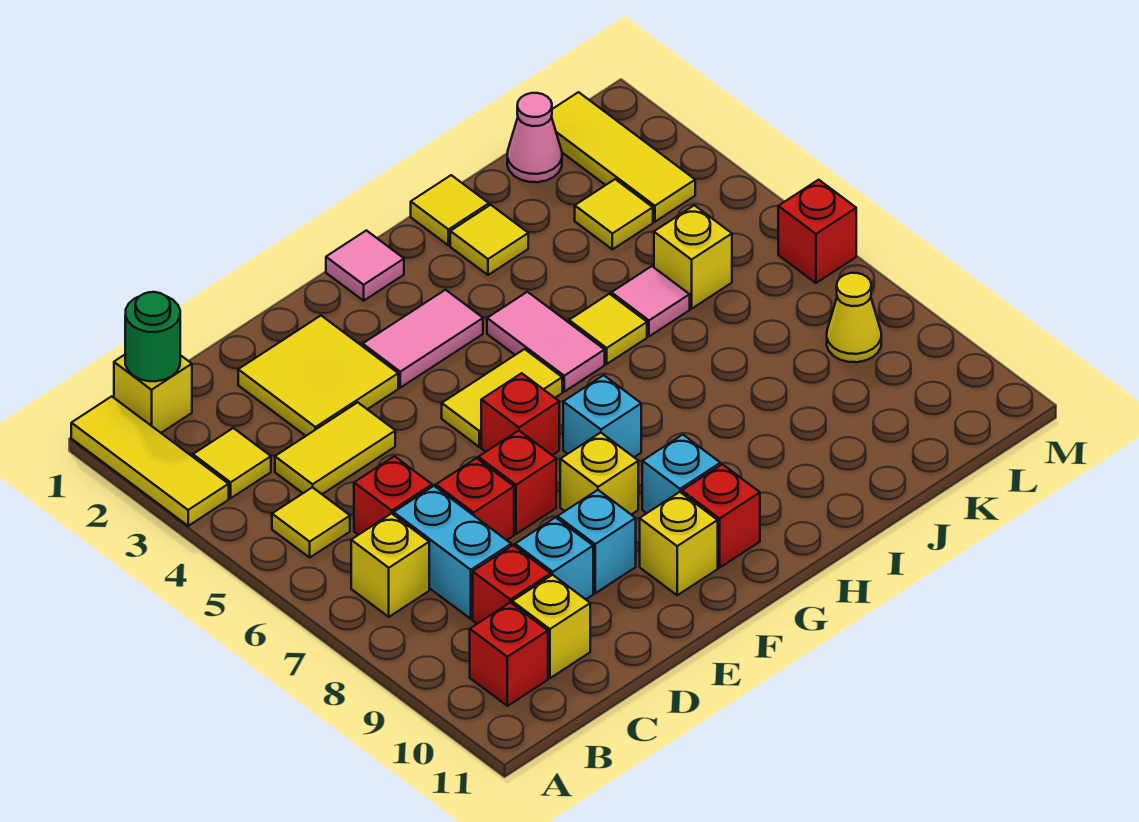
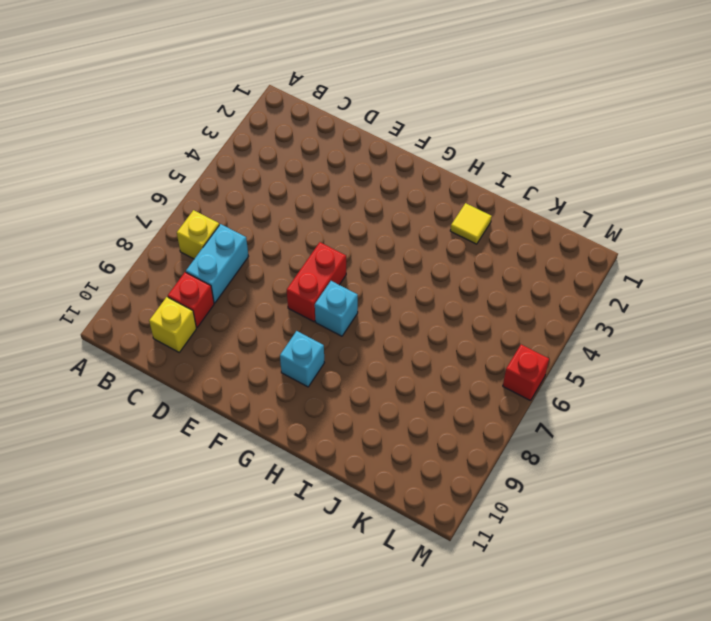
red brick F6:F7 level 1 -> red brick F6 level 1
none -> yellow tile A1:A3 level 1
none -> yellow brick B1 level 1
none -> yellow tile B3 level 1
none -> yellow tile B5 level 1

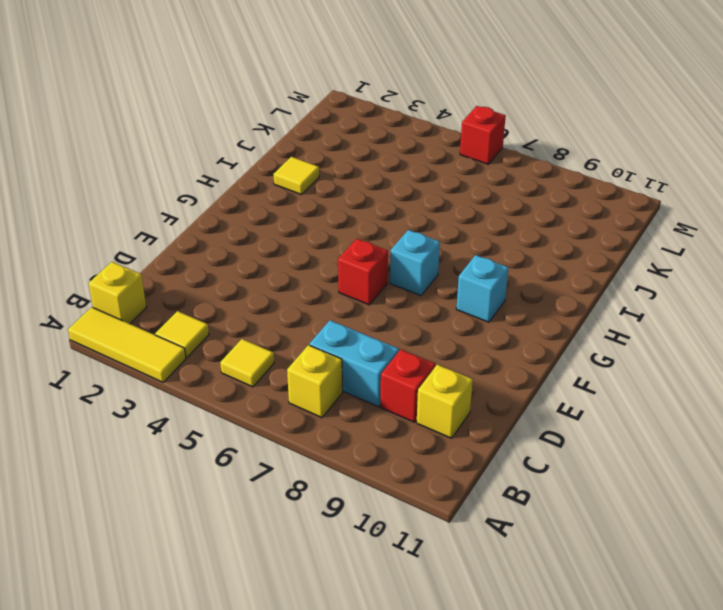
none -> red brick B10 level 1
none -> yellow tile C4:D4 level 1
none -> red brick C6 level 1
none -> yellow tile D2:E3 level 1

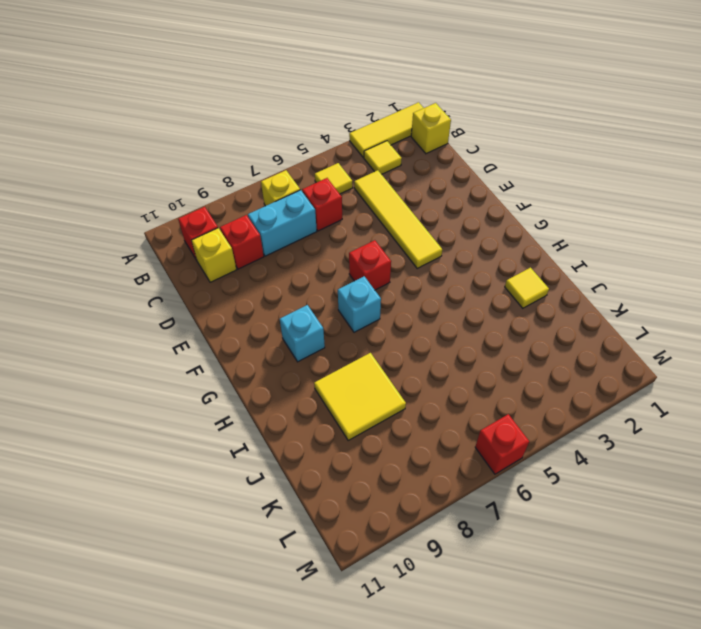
yellow tile C4:F4 level 1 -> yellow tile C4:D4 level 1
yellow tile I8:J9 level 1 -> yellow tile D2:E3 level 1
none -> red brick D7 level 1
none -> cyan brick D9 level 1
none -> red brick E7 level 1
none -> cyan brick E9 level 1

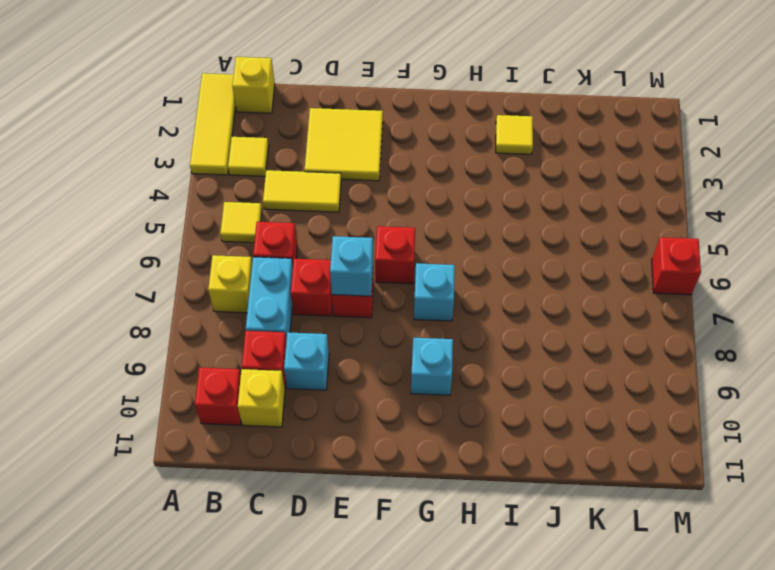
cyan brick E7 level 2 -> cyan brick E9 level 1
none -> pink tile F3:G3 level 1
none -> yellow tile F5:G5 level 1
none -> yellow brick F8 level 1
none -> yellow brick F10 level 1

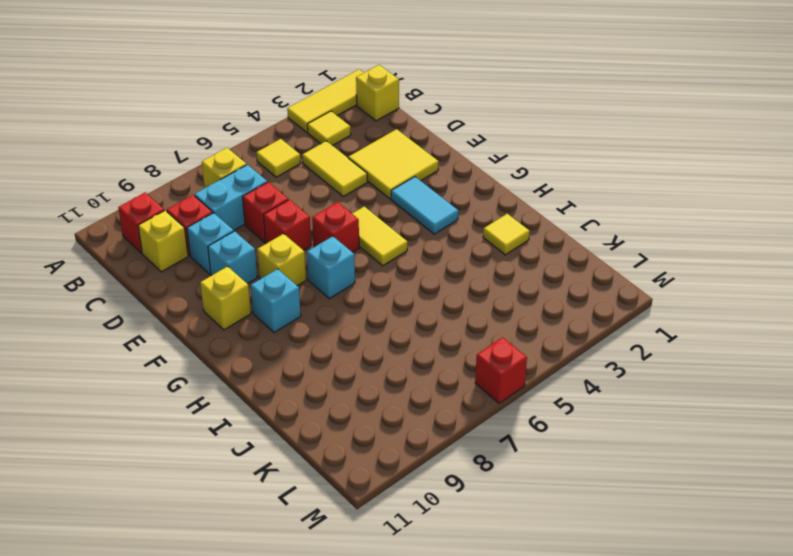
cyan tile F3:G3 level 1 -> pink tile F3:G3 level 1
none -> red brick C6 level 1
none -> pink tile G1 level 1
none -> red brick G10 level 1
none -> pink tile H4:H5 level 1

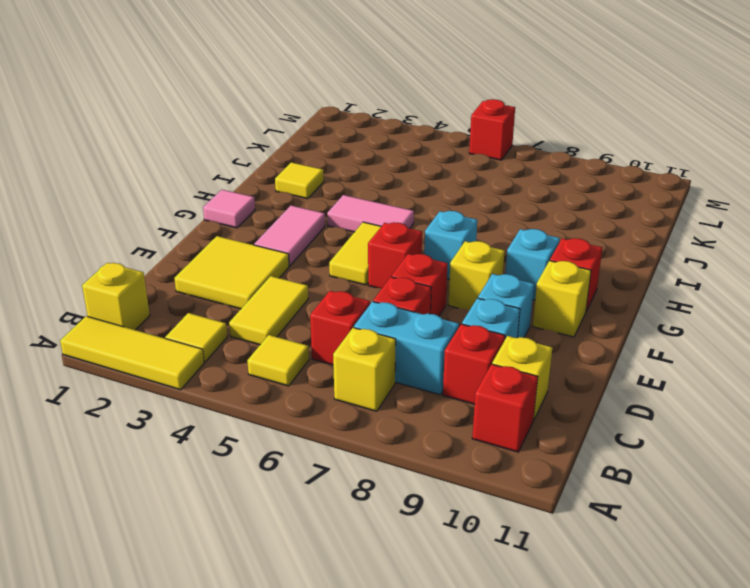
none -> yellow tile I1 level 1
none -> yellow tile I5 level 1
none -> pink tile J5 level 1
none -> pink cone K1 level 1

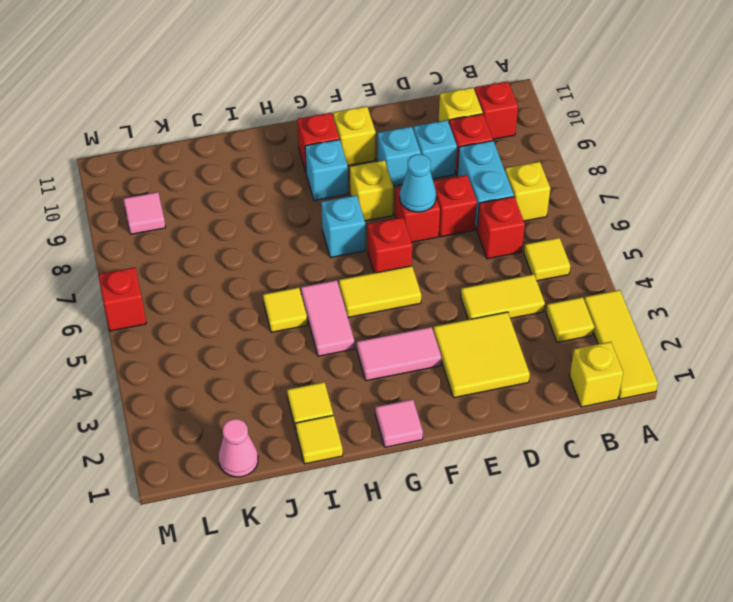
cyan cone E7 level 2 -> none
pink tile L9 level 1 -> pink tile J5 level 1
none -> yellow tile K3 level 1
none -> yellow brick K5 level 1
none -> yellow tile L1:L3 level 1
none -> yellow cone L8 level 1

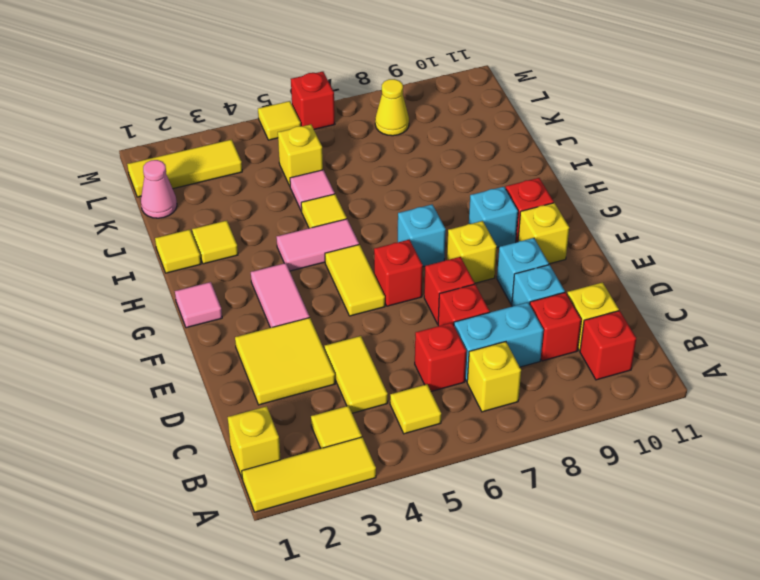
yellow tile M5 level 1 -> yellow tile K3 level 1
none -> green round brick B1 level 2

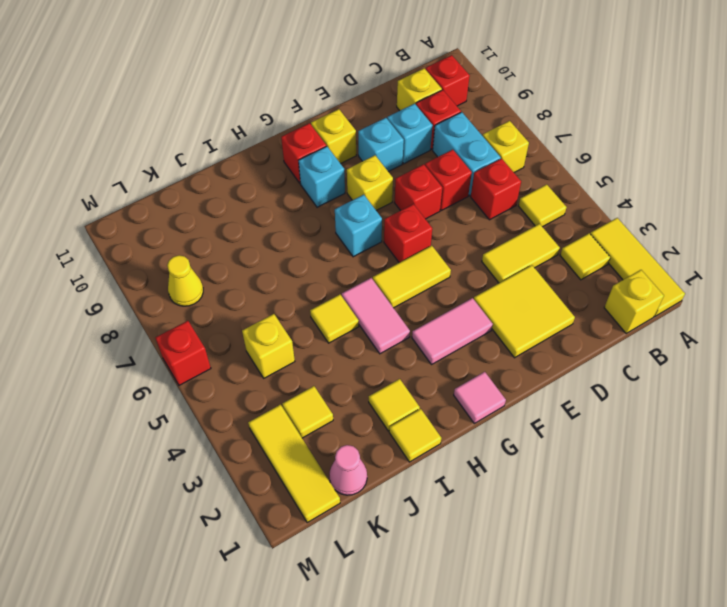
none -> pink tile J5 level 1
none -> green round brick B1 level 2

